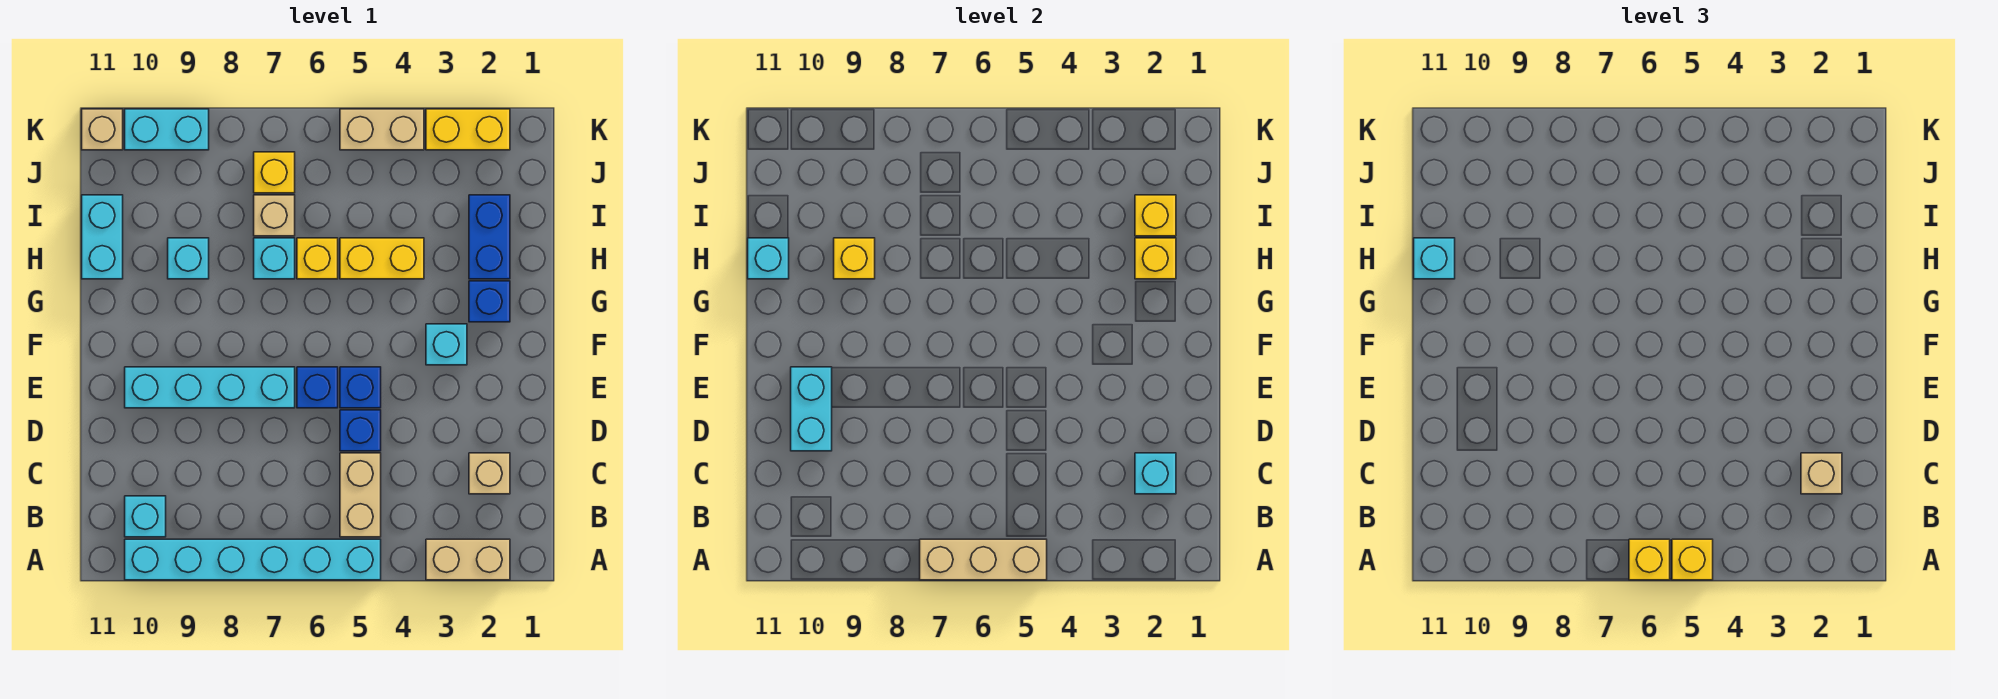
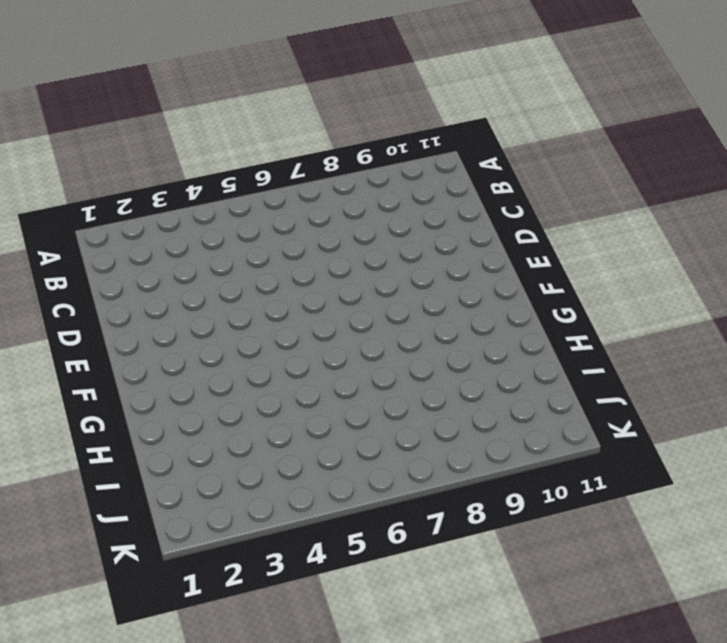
none -> tan brick A2:A3 level 1
none -> cyan brick A5:A10 level 1
none -> tan brick B5:C5 level 1
none -> cyan brick B10 level 1

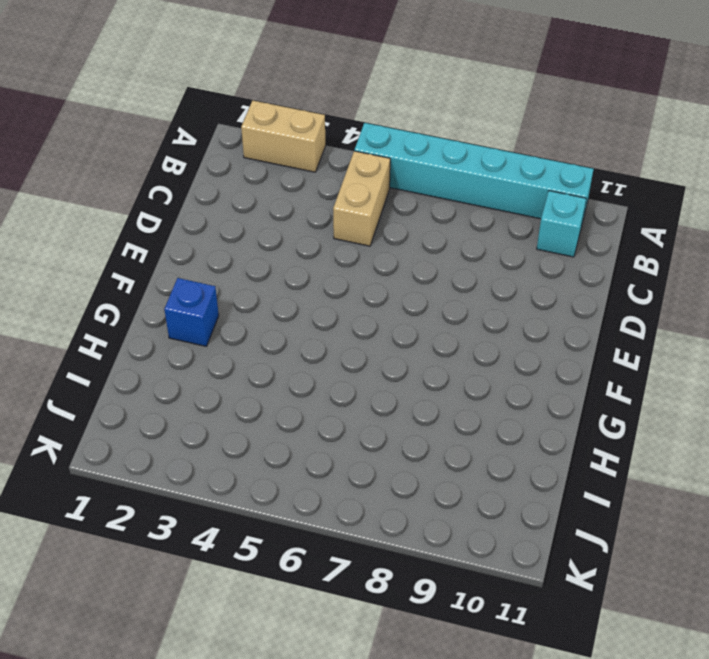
none -> tan brick C2 level 1
none -> blue brick D5 level 1
none -> blue brick E5 level 1
none -> blue brick E6 level 1

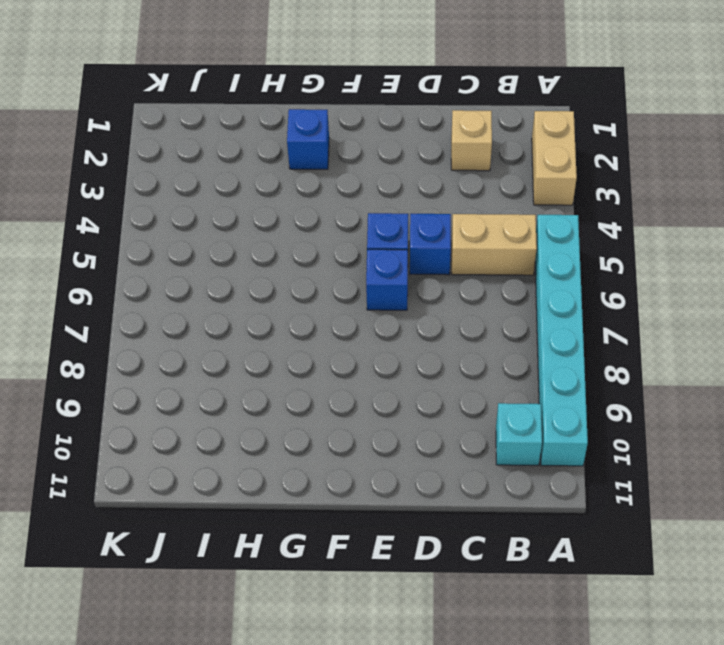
none -> cyan brick E7:E10 level 1
none -> cyan brick F3 level 1
none -> blue brick H2:I2 level 1
none -> yellow brick H4:H5 level 1

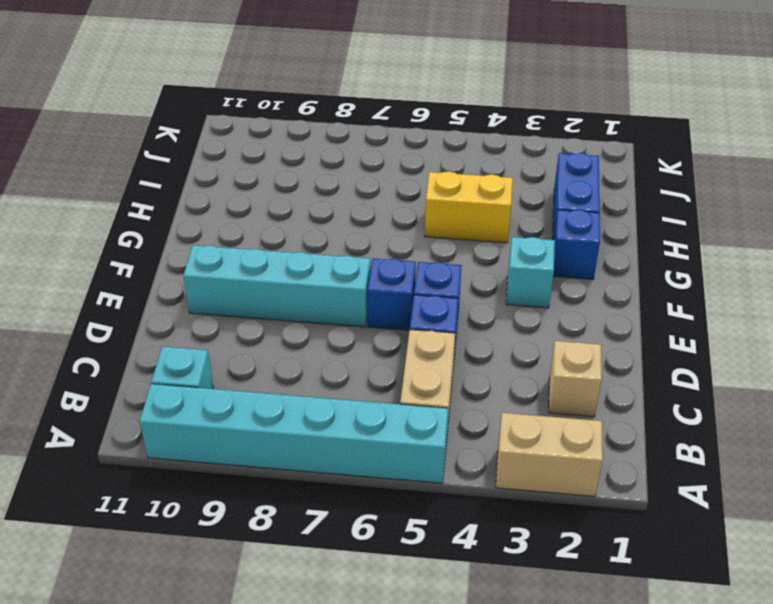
none -> yellow brick H6 level 1
none -> cyan brick H7 level 1
none -> cyan brick H9 level 1
none -> cyan brick H11:I11 level 1

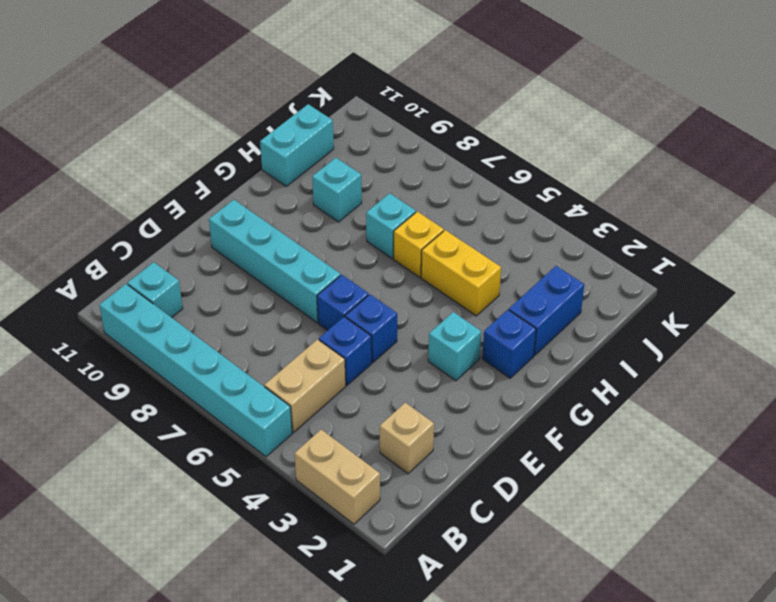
none -> tan brick I7 level 1
none -> yellow brick J7 level 1
none -> yellow brick K2:K3 level 1
none -> tan brick K4:K5 level 1

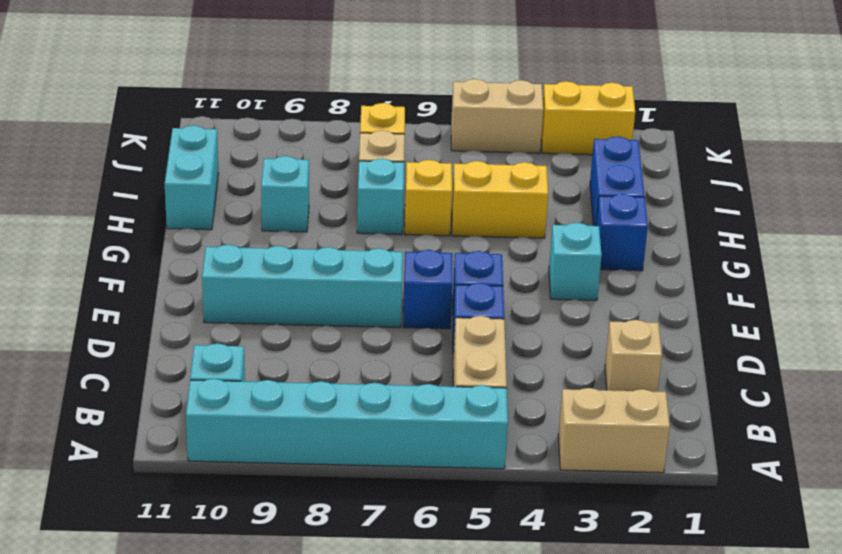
none -> cyan brick K9:K10 level 1
none -> tan brick K11 level 1
none -> tan brick A5:A7 level 2
none -> cyan brick C2 level 2

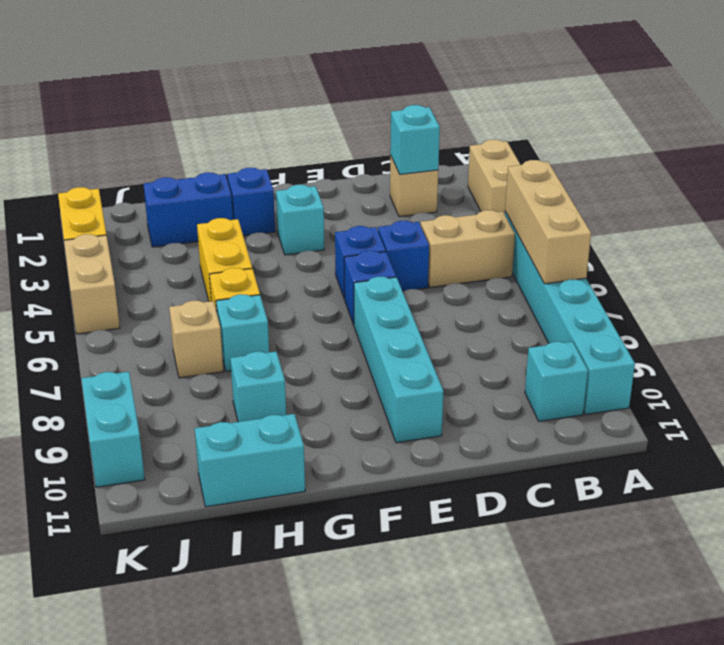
none -> yellow brick J7 level 1
none -> tan brick K11 level 1
none -> cyan brick D10:E10 level 2
none -> yellow brick H2 level 2

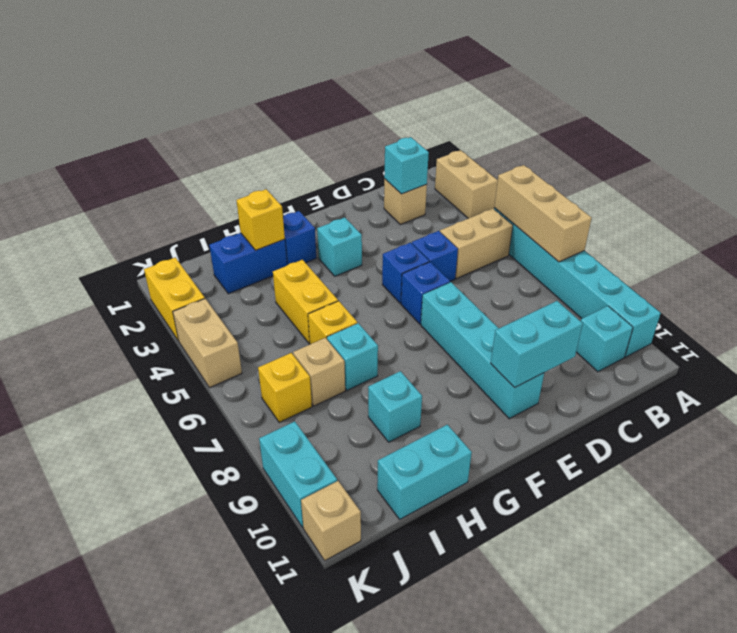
none -> yellow brick H9 level 2
none -> cyan brick H11 level 2
none -> yellow brick I2 level 2
none -> yellow brick A5 level 3

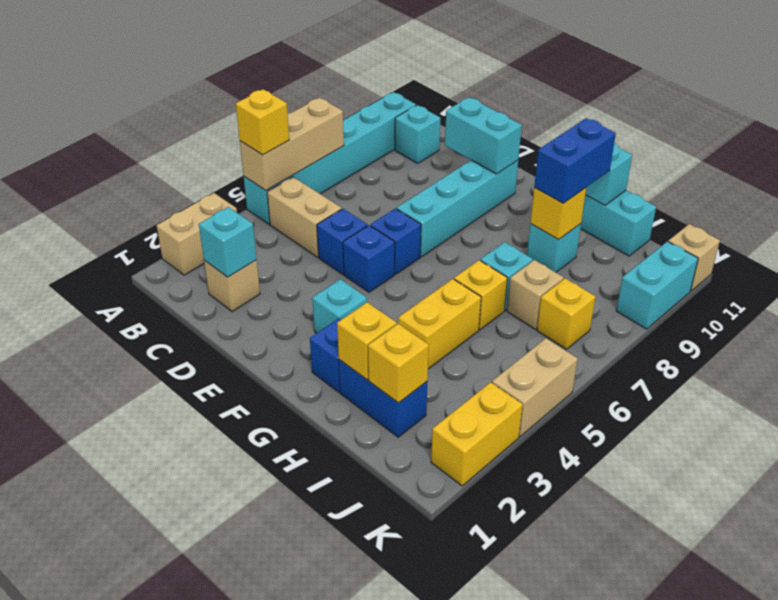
blue brick H9:H10 level 3 -> none
none -> yellow brick A6 level 3
none -> tan brick C2 level 3
none -> cyan brick H11 level 3

